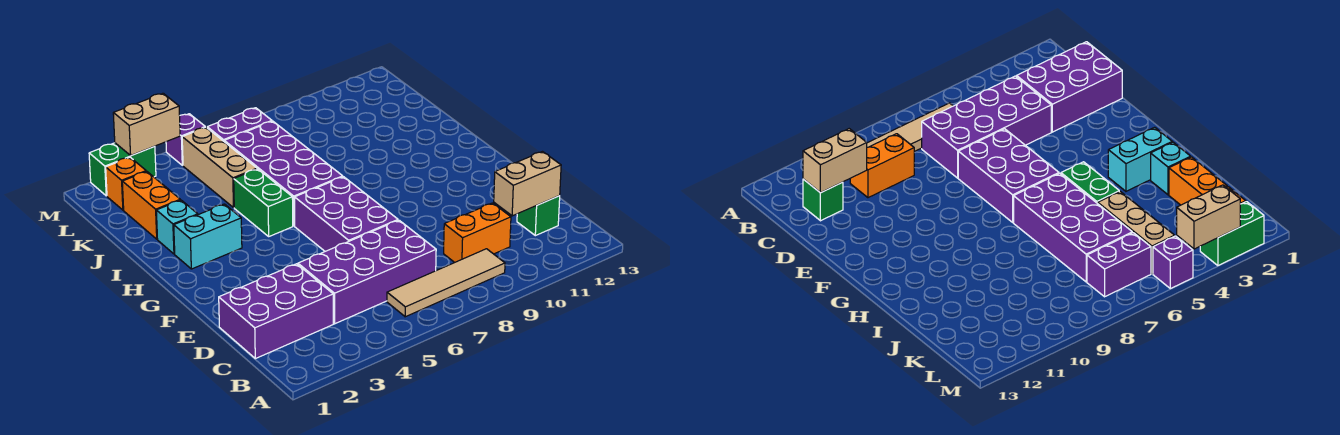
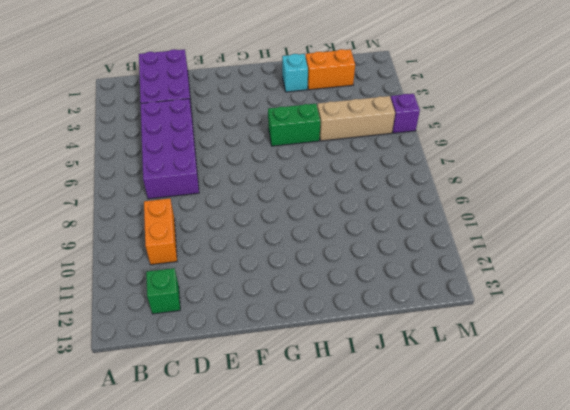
none -> tan tile B6:B9 level 1
none -> purple brick E6:G7 level 1
none -> cyan brick H2:H3 level 1

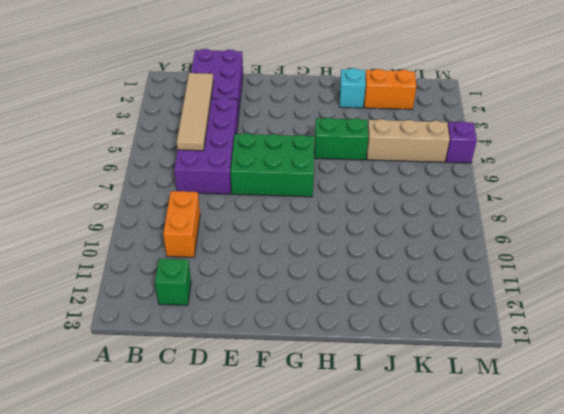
tan tile C3:C6 level 2 -> tan tile B6:B9 level 1
green brick E6:G7 level 1 -> purple brick E6:G7 level 1
none -> cyan brick H2:H3 level 1
none -> purple brick H6:K7 level 1
none -> orange brick L2 level 1

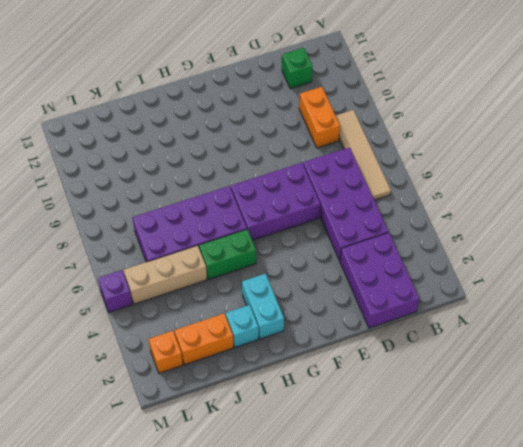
none -> purple brick L6:L7 level 1
none -> green brick M2:M3 level 1
none -> tan brick C11:C12 level 2

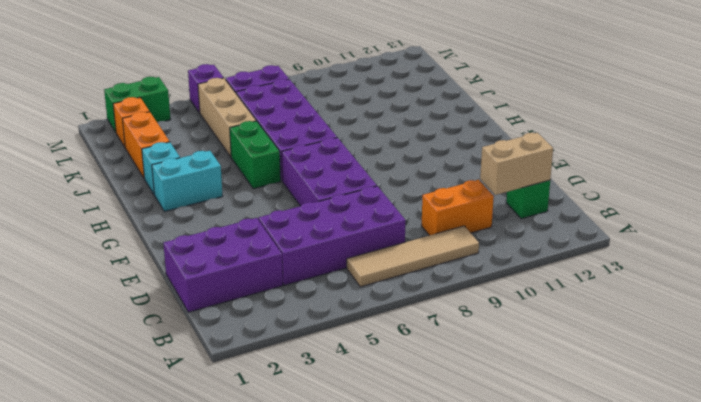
none -> tan brick M3:M4 level 2

